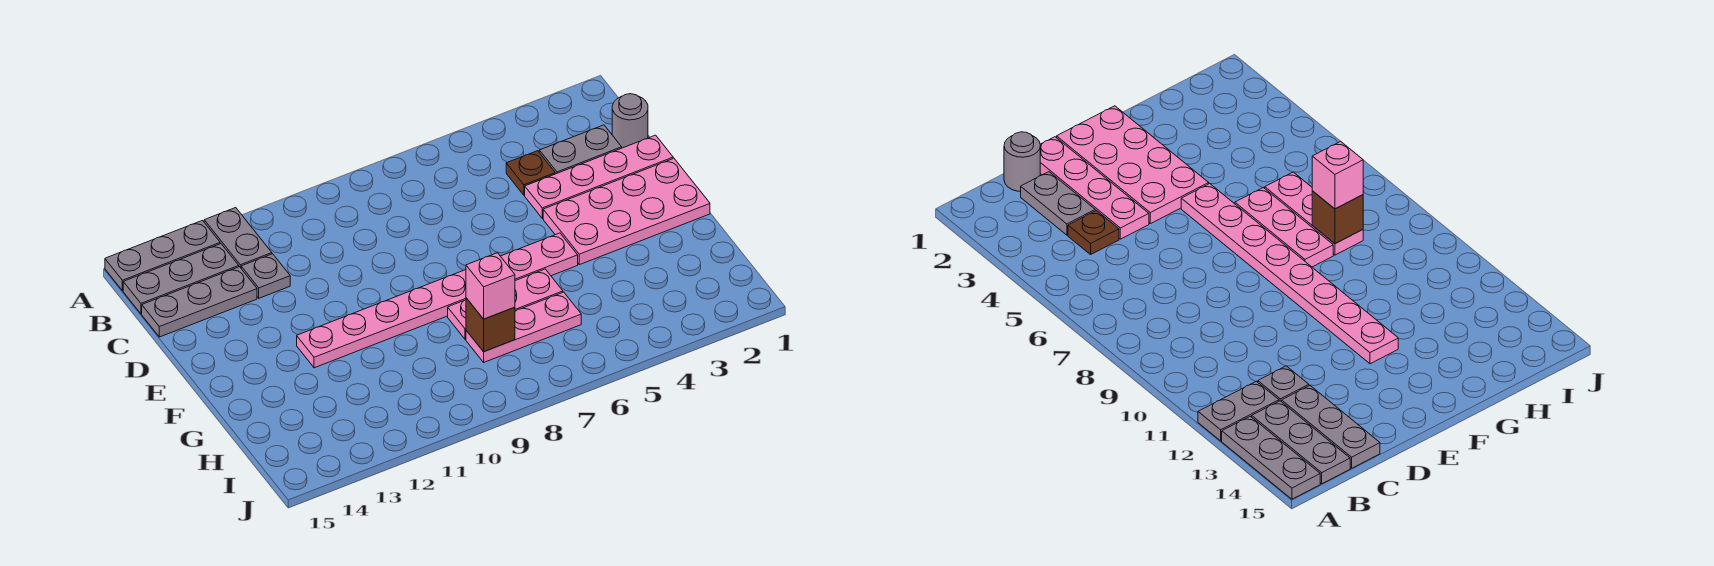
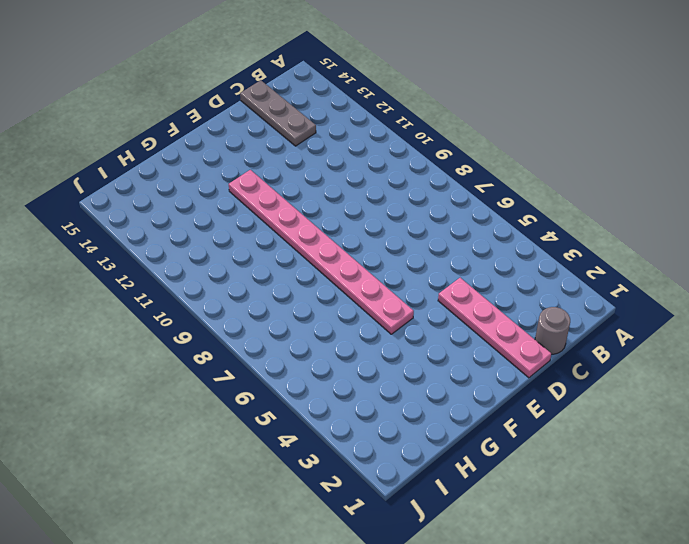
none -> grey plate A12:B12 level 1
none -> grey plate A13:A15 level 1
none -> grey plate B13:B15 level 1

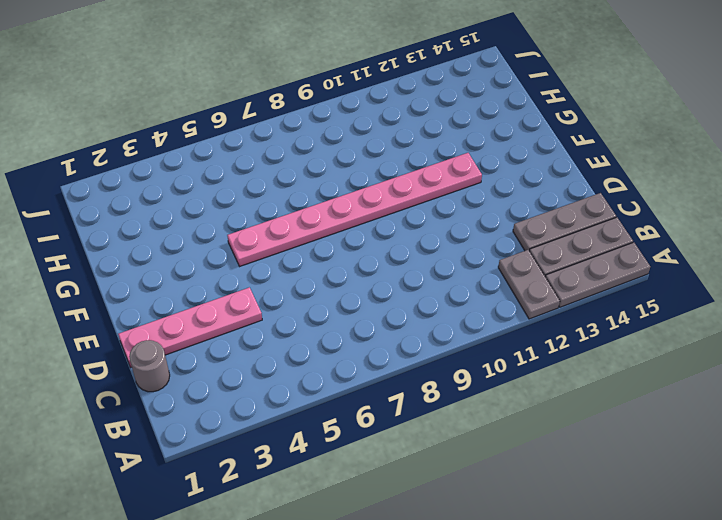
none -> grey plate C2:C3 level 1
none -> brown plate C4 level 1
none -> grey plate C12 level 1

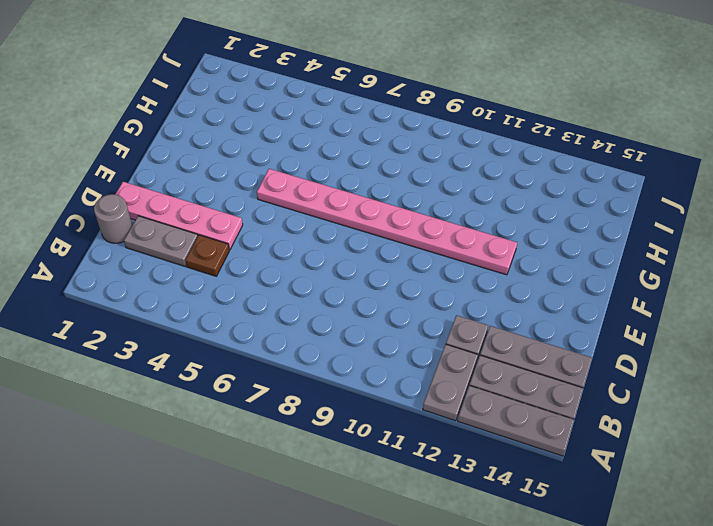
none -> pink plate E1:F4 level 1
none -> pink plate G6:G8 level 1
none -> pink plate H6:H8 level 1

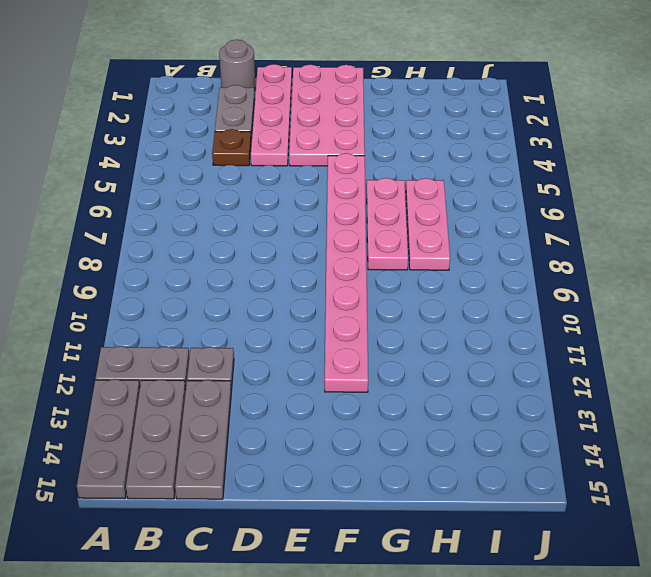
none -> brown brick H8 level 2
none -> pink brick H8 level 3

